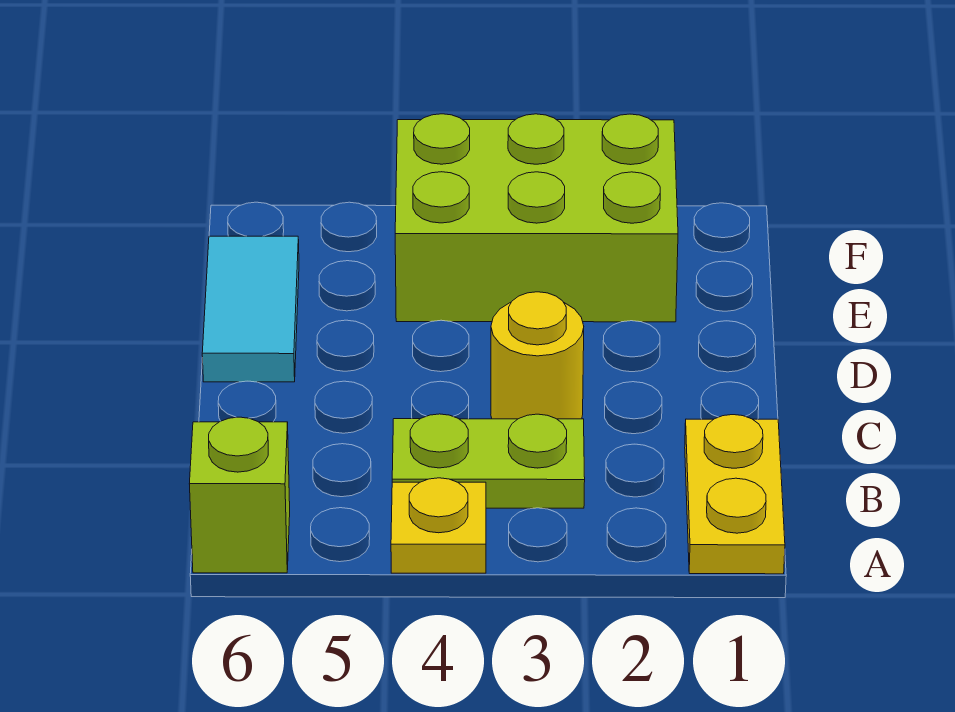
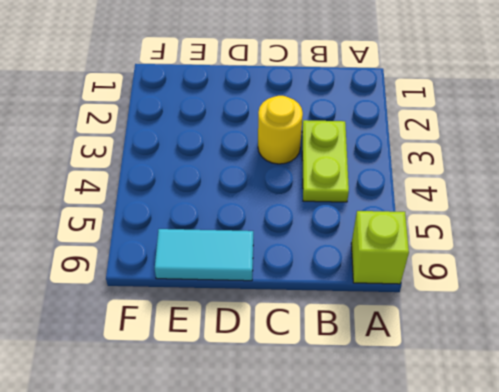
none -> yellow plate A1:B1 level 1
none -> yellow plate A4 level 1

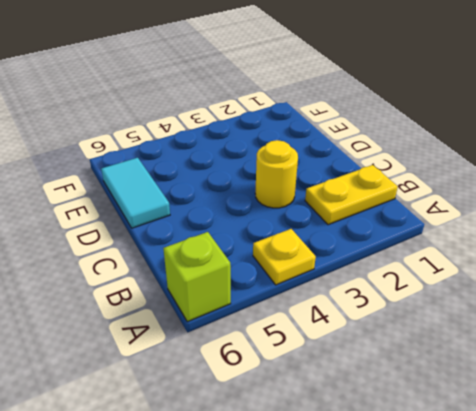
yellow plate B1:B2 level 1 -> yellow plate A1:B1 level 1
none -> lime plate B3:B4 level 1
none -> lime brick E2:F4 level 1

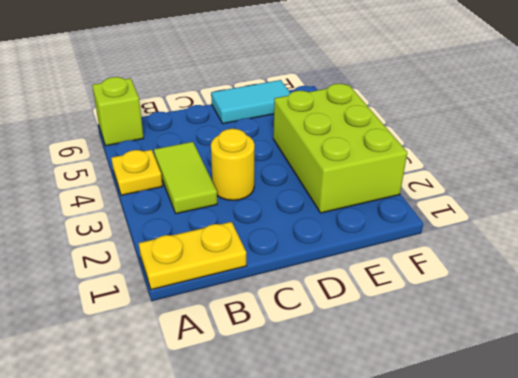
lime tile B3:B4 level 1 -> lime plate B3:B4 level 1

